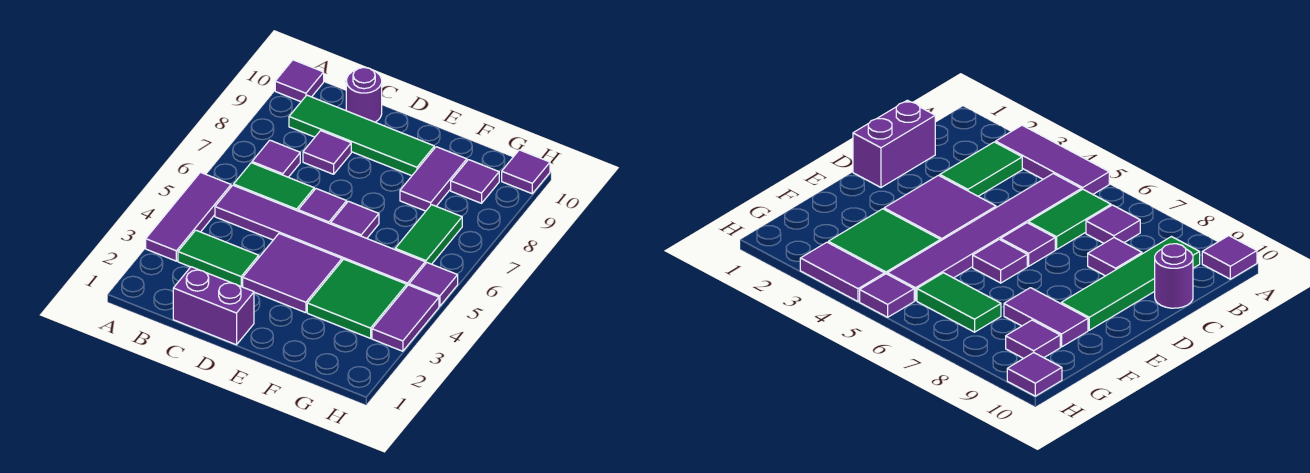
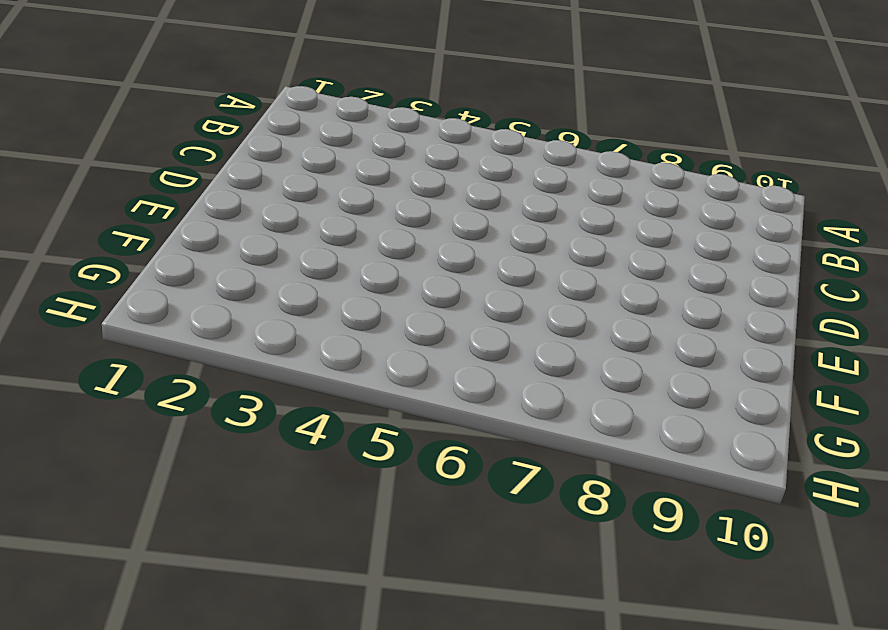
none -> purple tile A3:A5 level 1
none -> purple tile A10 level 1
none -> green tile B3:C3 level 1

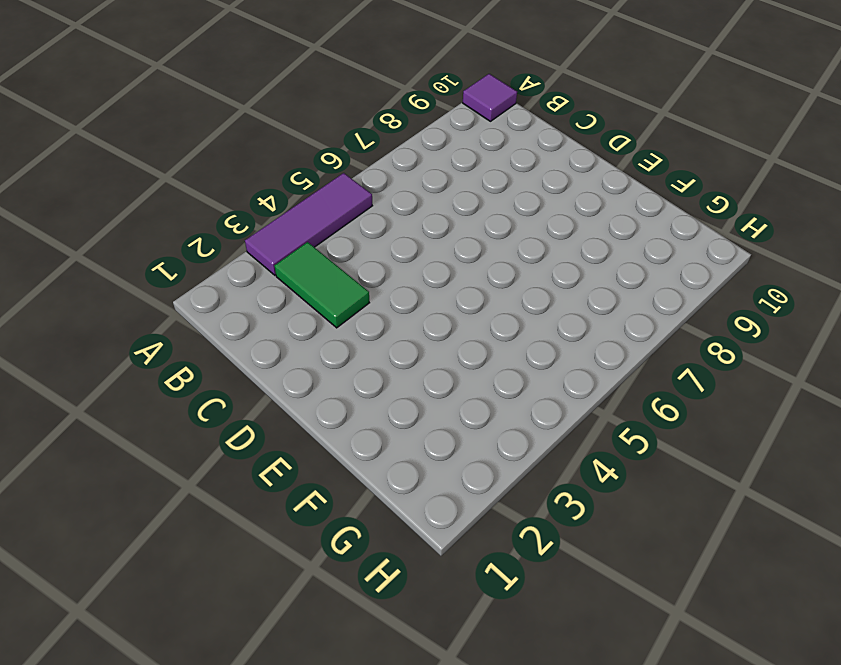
none -> purple tile B5:G5 level 1
none -> green tile B6:C6 level 1
none -> purple tile B7 level 1

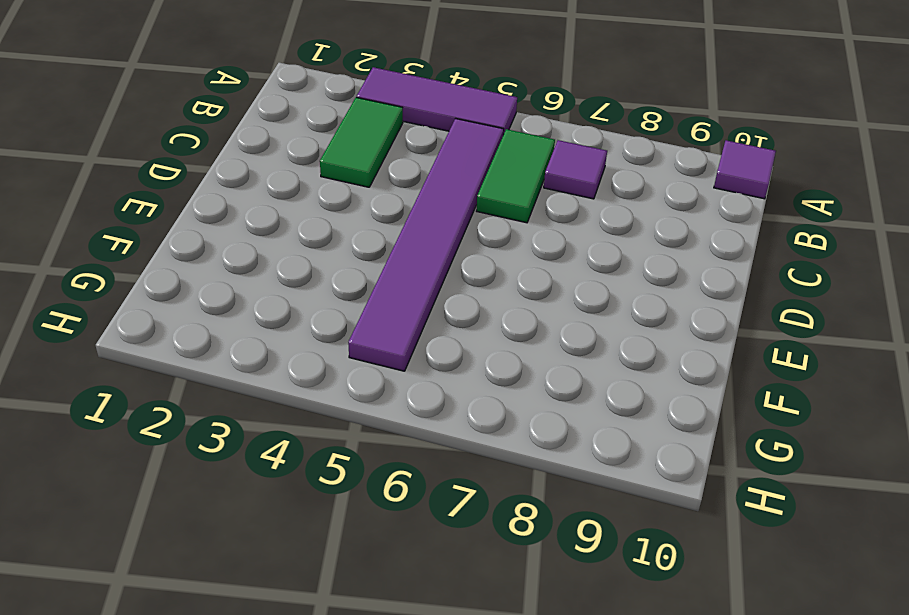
none -> green tile B9:E9 level 1
none -> purple brick C1:D1 level 1
none -> purple tile C8 level 1

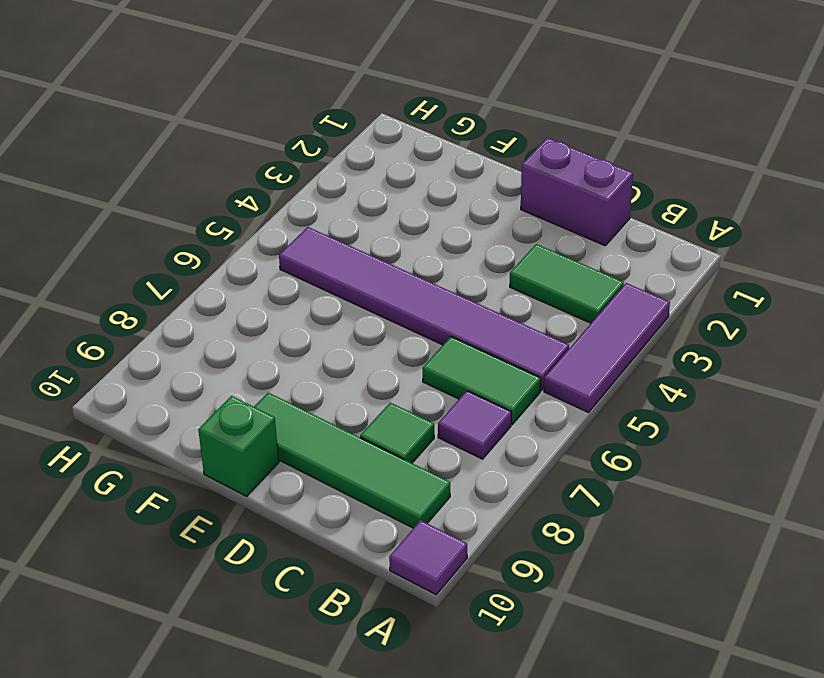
green tile C8 level 1 -> purple tile C8 level 1
green brick E10 level 1 -> none
none -> purple round brick C10 level 1
none -> purple tile D3:E4 level 1
none -> purple tile D6 level 1

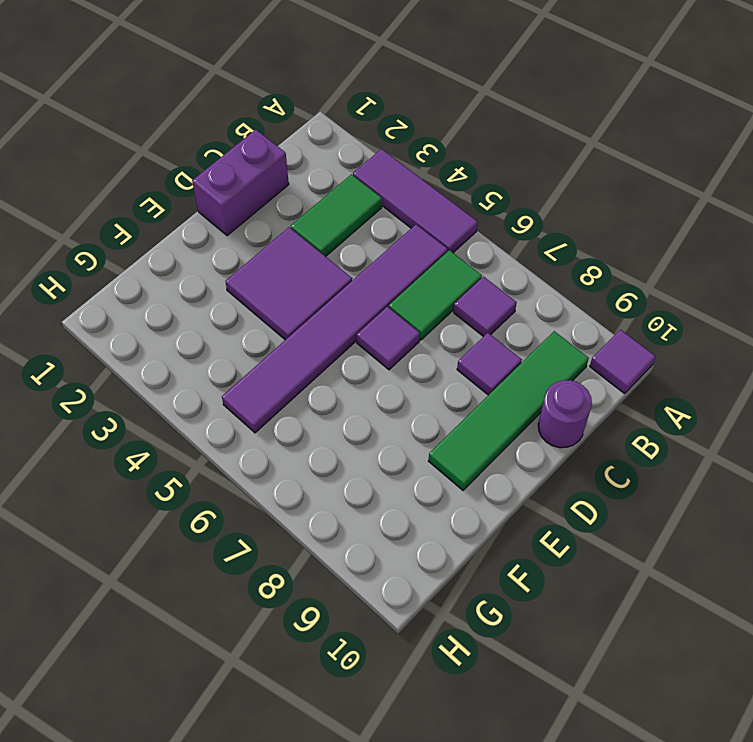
none -> purple tile E6 level 1
none -> green tile F3:G4 level 1
none -> purple tile F8:F9 level 1

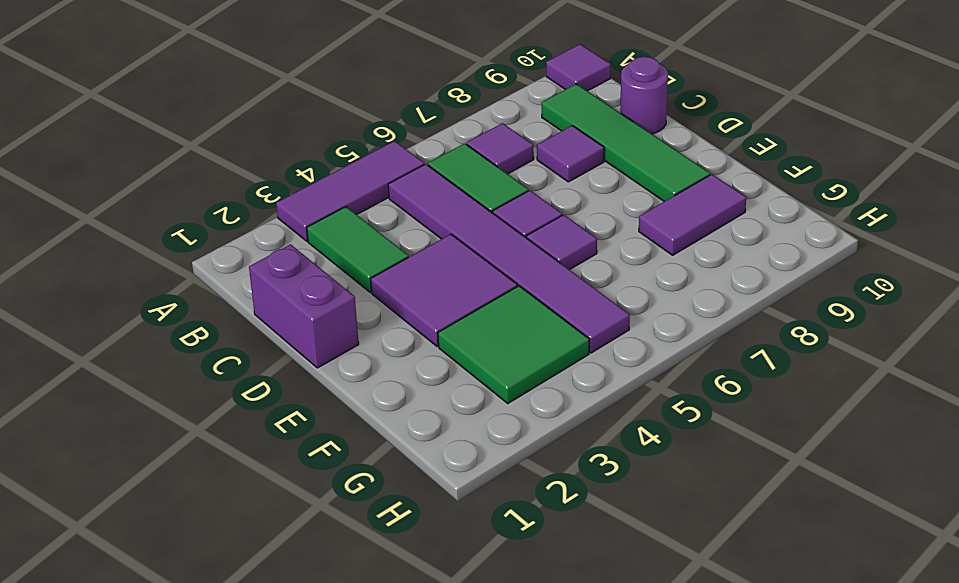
none -> green tile G6:G7 level 1
none -> purple tile G9 level 1
none -> purple tile H3:H4 level 1

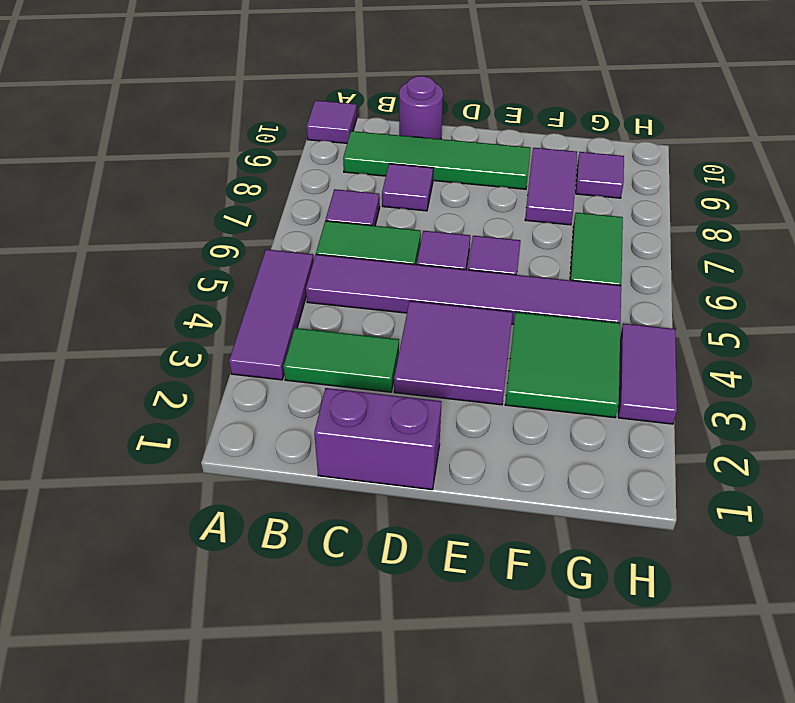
none -> purple tile H5 level 1
none -> purple tile H10 level 1

